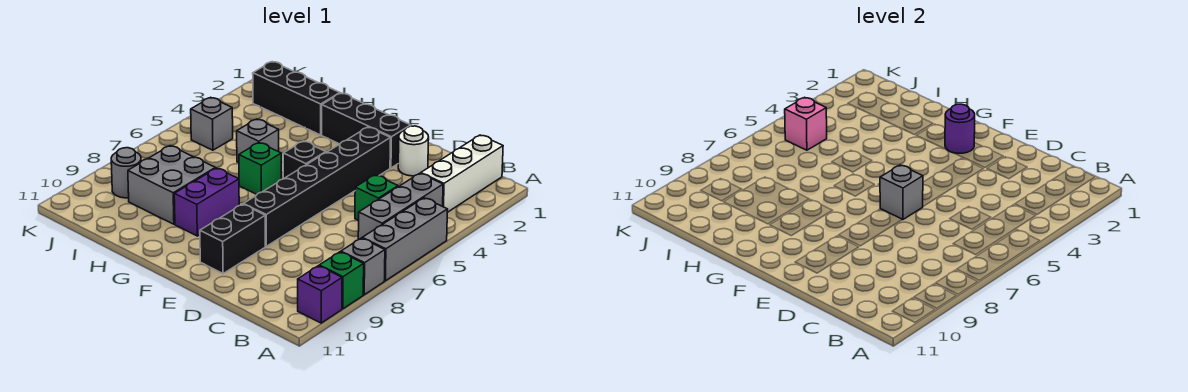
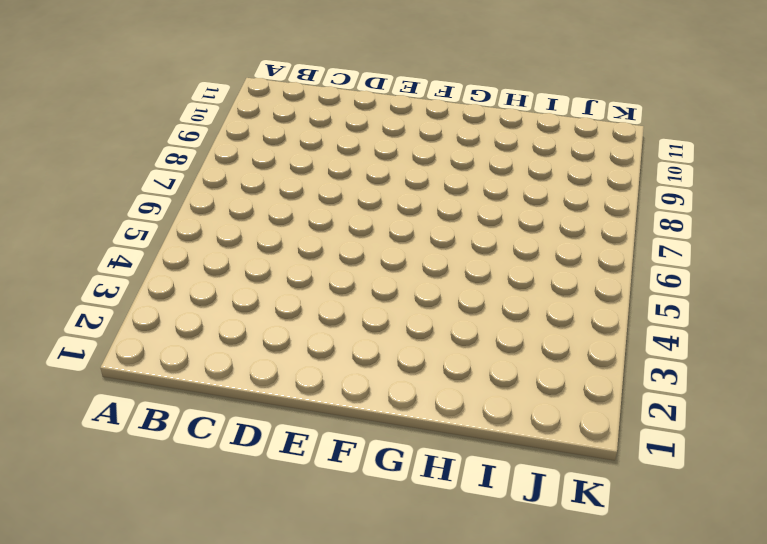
none -> grey brick A5:A7 level 1
none -> grey brick A8 level 1
none -> green brick A9 level 1

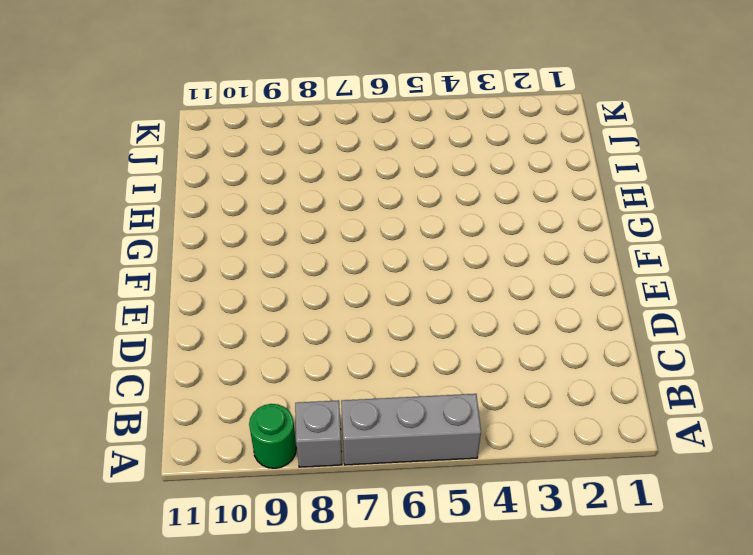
green round brick A9 level 1 -> green brick A9 level 1
none -> purple brick A10 level 1
none -> white brick B1:B3 level 1
none -> grey brick B4:B6 level 1

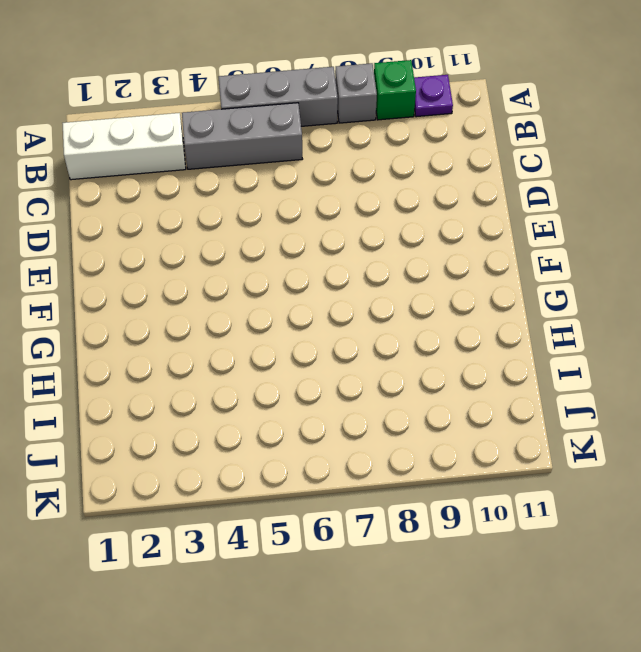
purple plate A10 level 1 -> purple brick A10 level 1
none -> green brick C5 level 1
none -> white round brick D2 level 1
none -> black brick E2:G2 level 1

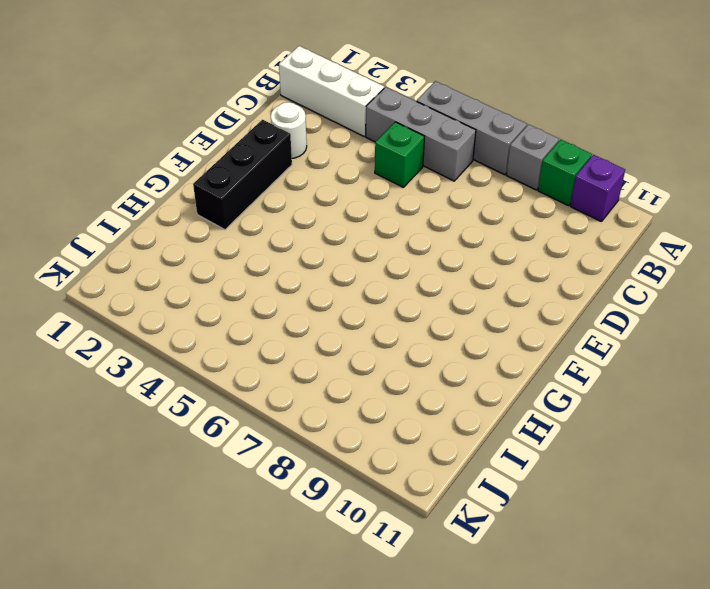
none -> black brick E3:E8 level 1
none -> black brick E9:E10 level 1
none -> black brick F5 level 1

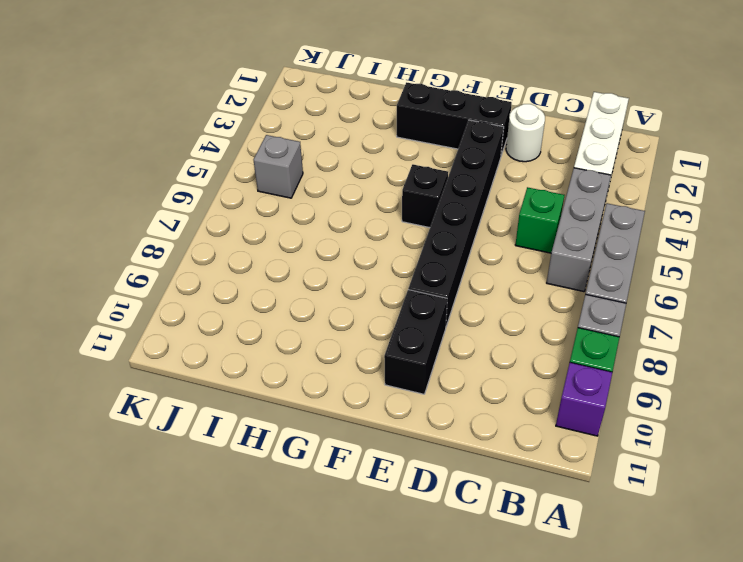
none -> green brick G6 level 1
none -> purple brick G8:G9 level 1
none -> black brick H2:J2 level 1

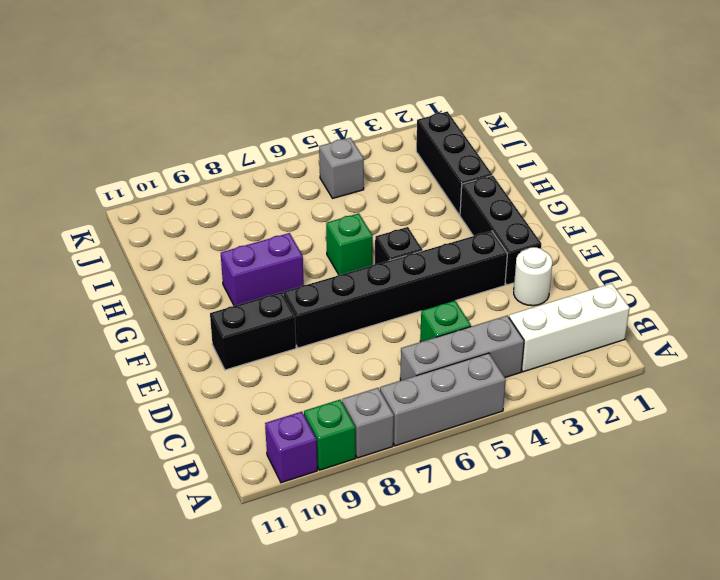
none -> grey brick H5 level 1
none -> grey brick H8:I9 level 1
none -> grey round brick J9 level 1

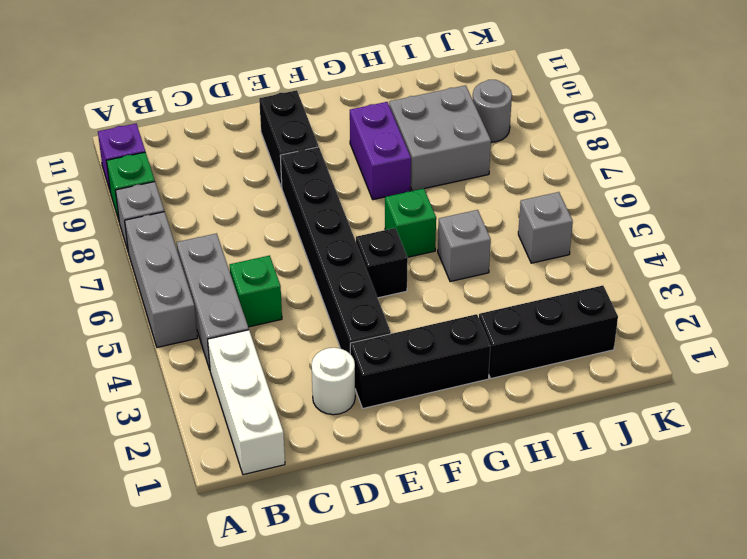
none -> grey brick E6 level 2
none -> purple round brick F2 level 2
none -> pink brick J5 level 2

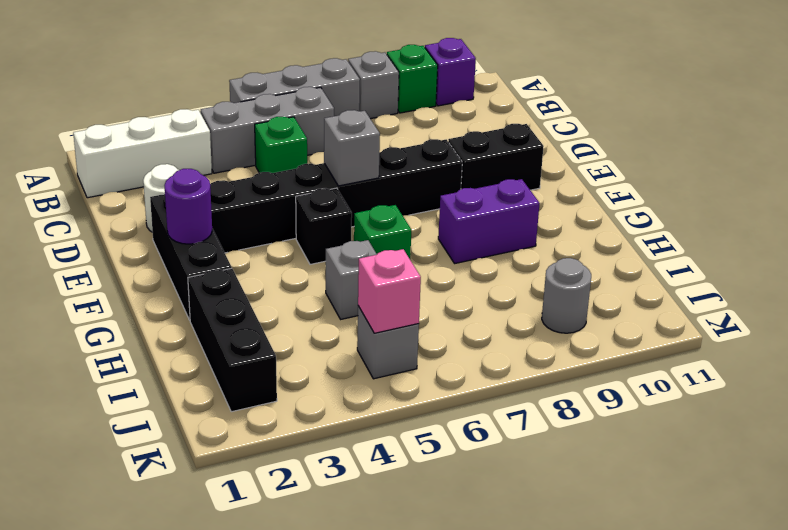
none -> grey brick H8:I9 level 1

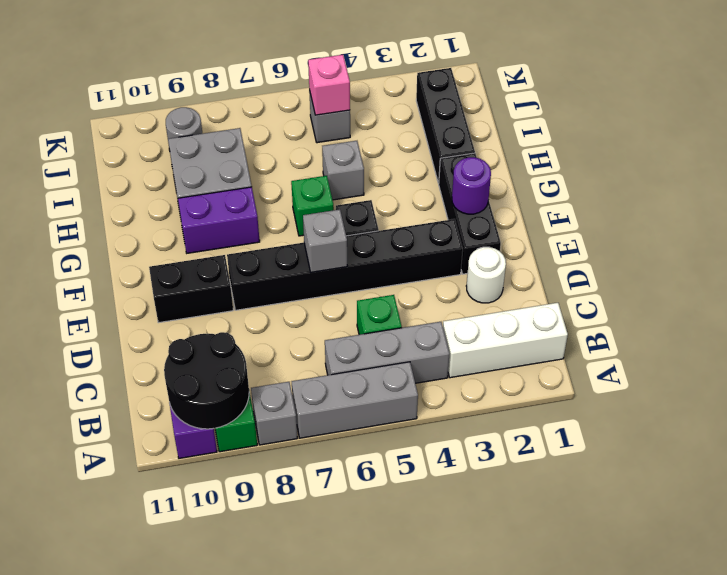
black round brick A9:B10 level 2 -> none

